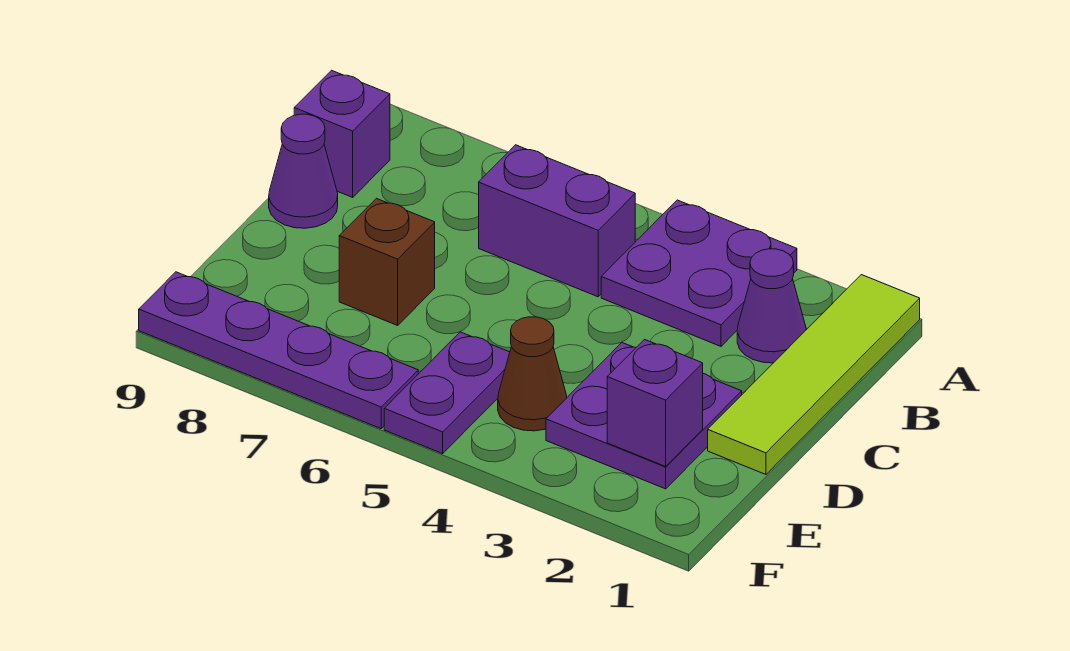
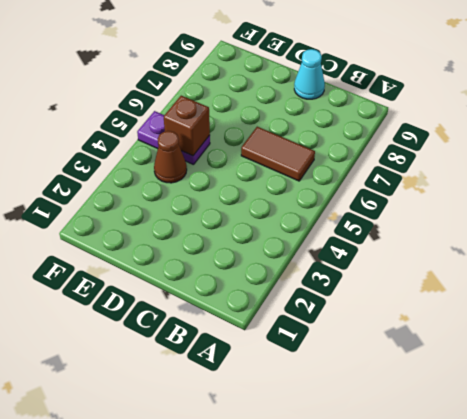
brown tile B6:C6 level 1 -> purple brick B5:B6 level 1
cyan cone C9 level 1 -> purple cone C9 level 1
brown brick E5 level 2 -> brown brick D7 level 1
none -> lime tile A1:D1 level 1
none -> purple plate A3:B4 level 1
none -> purple cone B2 level 1

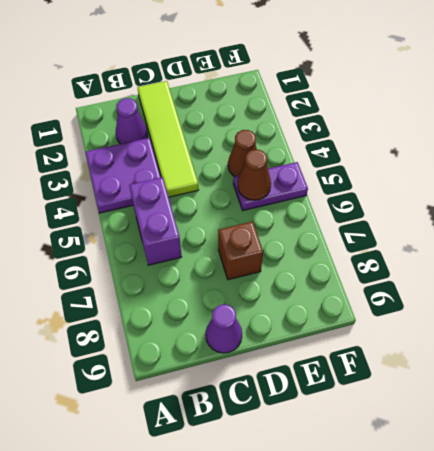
lime tile C1:C4 level 1 -> lime tile A1:D1 level 1
brown cone E5 level 2 -> none
none -> purple brick B9 level 1
none -> purple plate D2:E3 level 1
none -> purple plate F6:F9 level 1

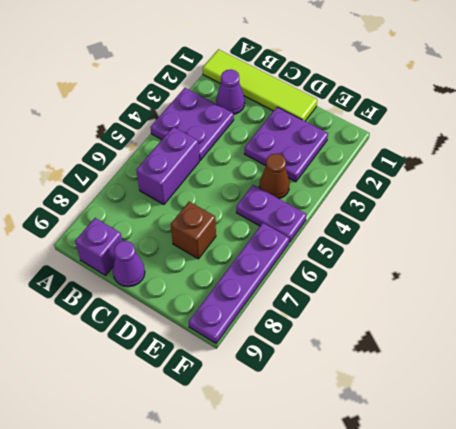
none -> purple brick E2 level 2

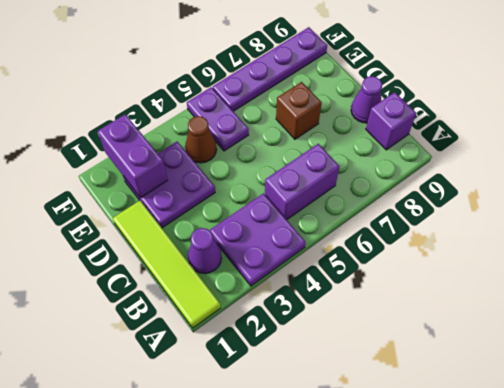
purple brick E2:F2 level 2 -> purple brick E2 level 2

